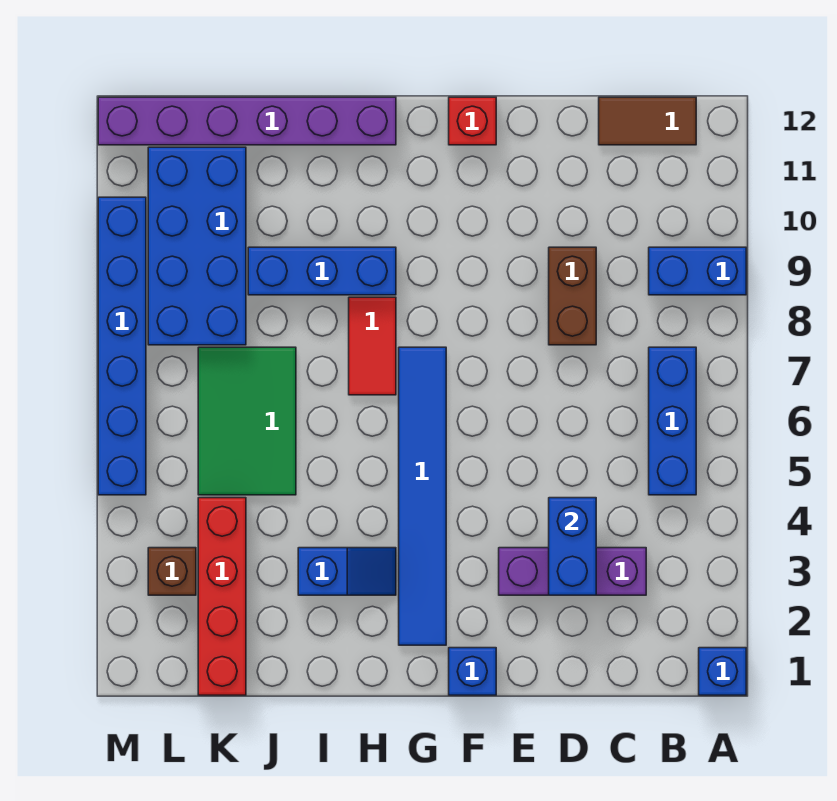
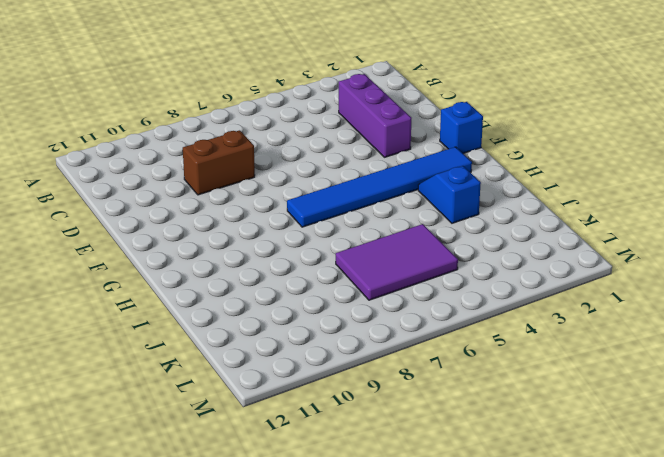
purple tile J5:K7 level 1 -> green tile J5:K7 level 1
none -> blue brick A1 level 1
none -> blue brick A9:B9 level 1
none -> blue brick B5:B7 level 1

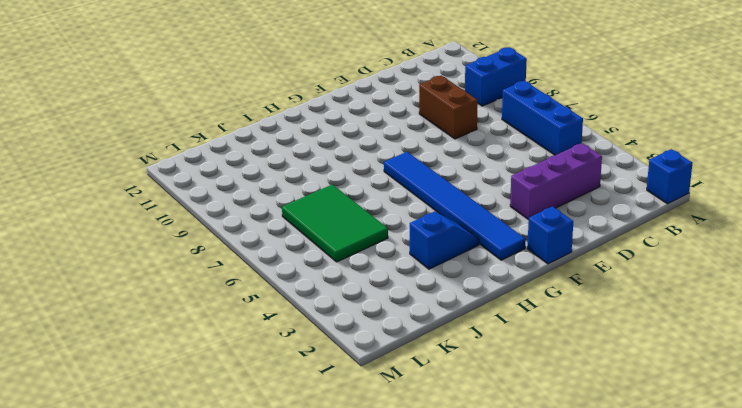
none -> brown tile B12:C12 level 1
none -> red brick F12 level 1
none -> red tile H7:H8 level 1

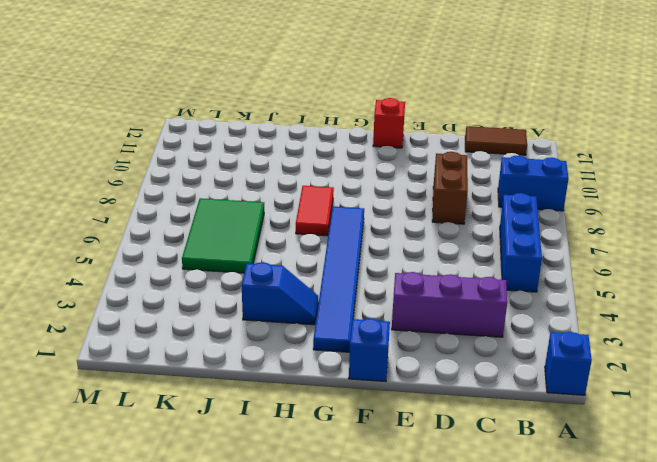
none -> blue brick H9:J9 level 1
none -> purple brick H12:M12 level 1
none -> red brick K1:K4 level 1

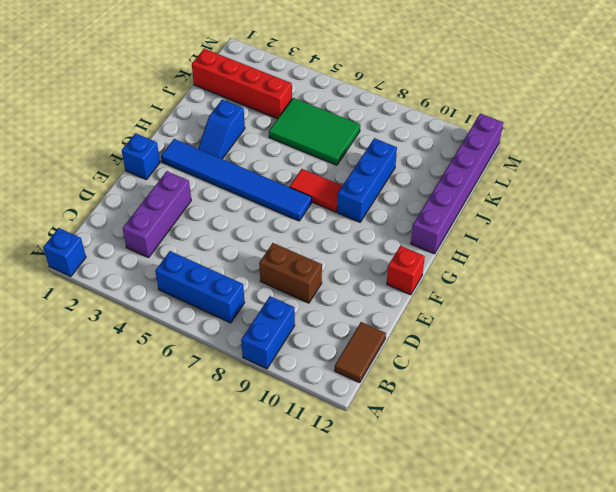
none -> blue brick K8:L11 level 1
none -> brown brick L3 level 1
none -> blue brick M5:M10 level 1

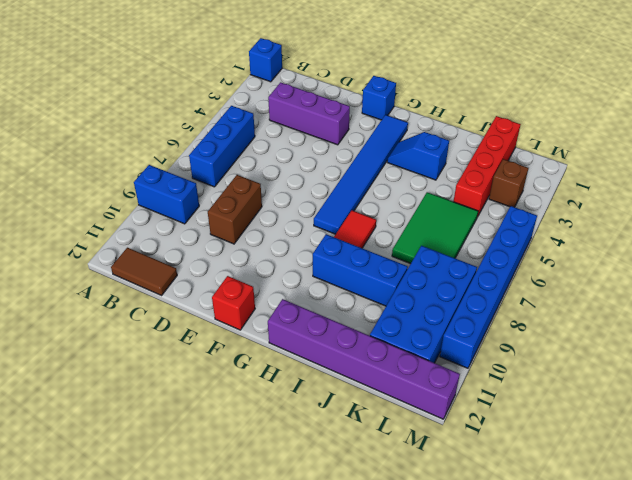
none -> blue brick D3:D4 level 2

